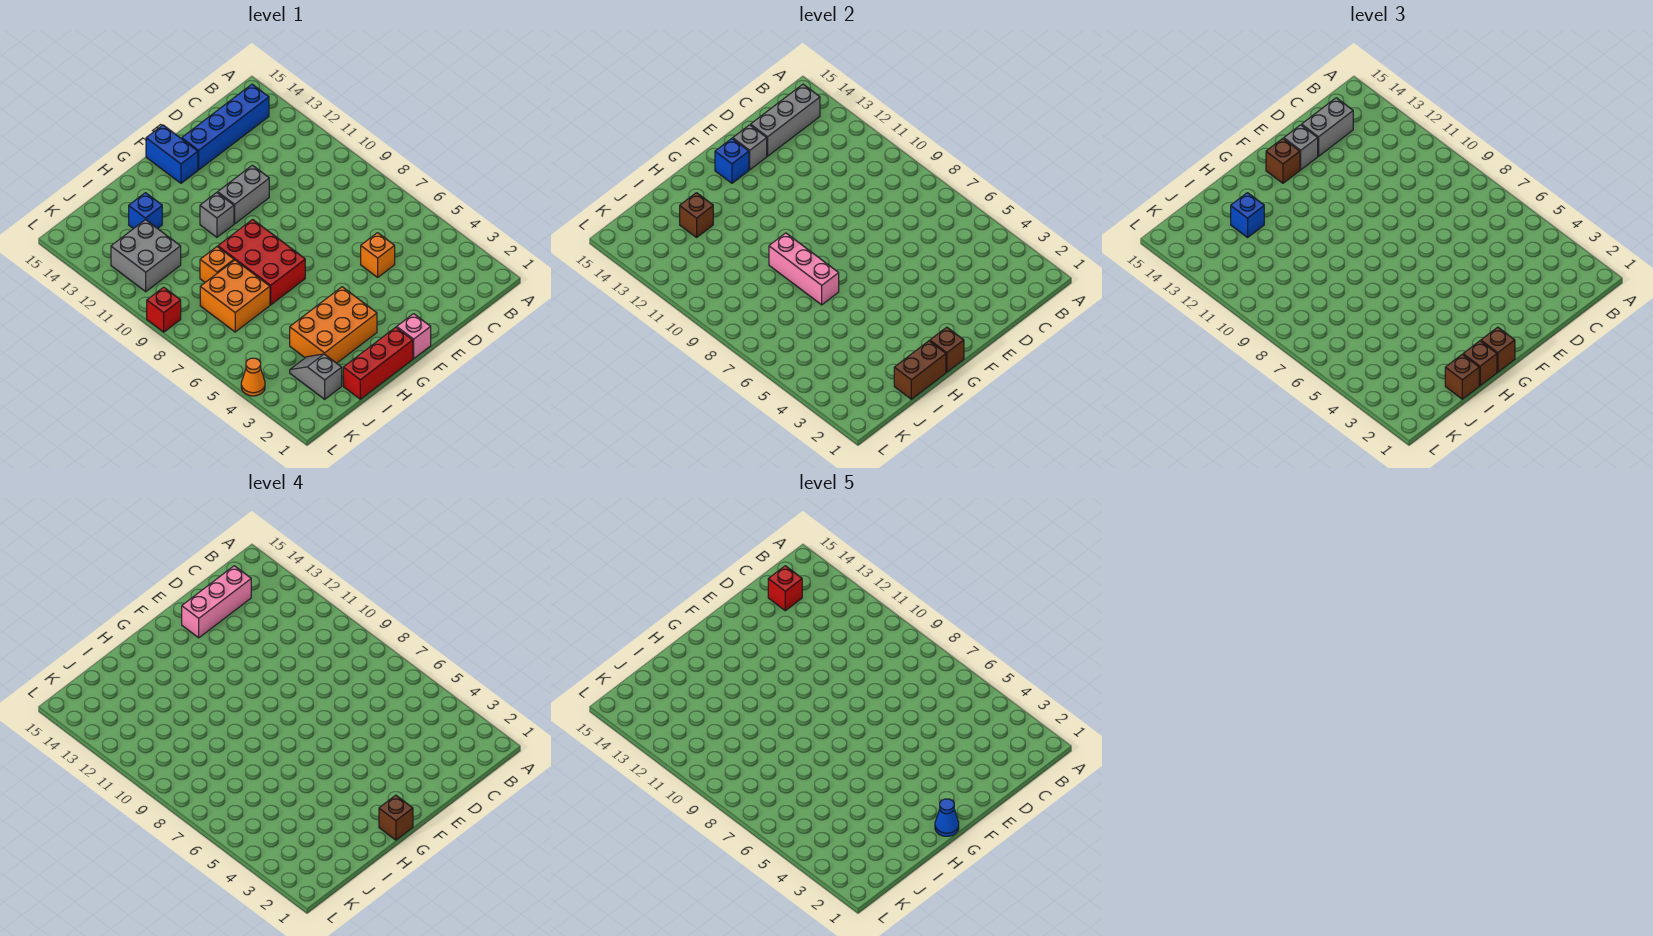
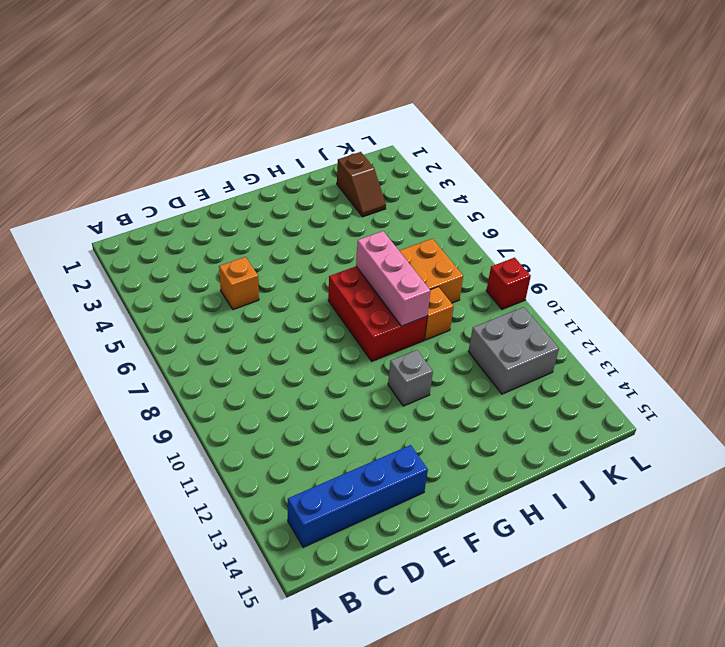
brown slope J2:J3 level 1 top 2 -> grey slope J2:J3 level 1 top 2
none -> grey brick E11:F11 level 1
none -> pink brick F1 level 1
none -> blue brick F14:F15 level 1
none -> red brick G1:I1 level 1

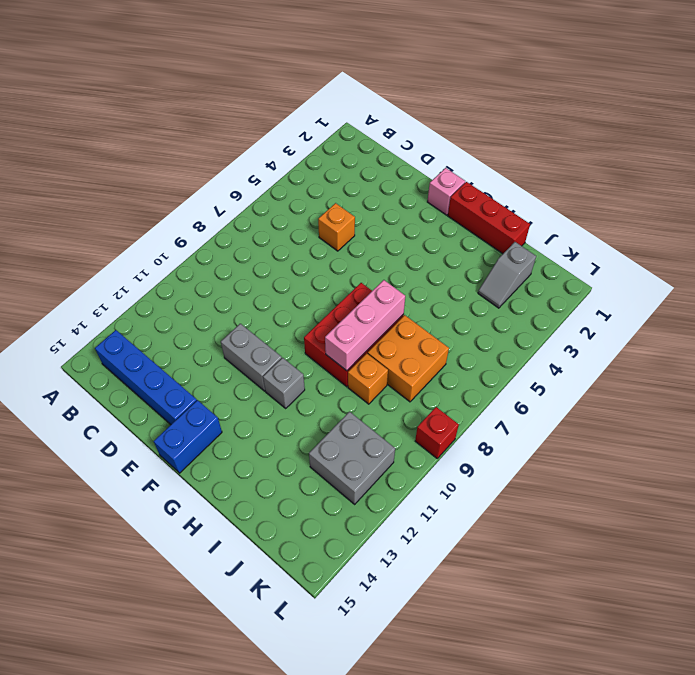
none -> orange brick G3:I4 level 1
none -> blue brick I13 level 1
none -> orange cone L4 level 1
none -> grey brick B14:D14 level 2

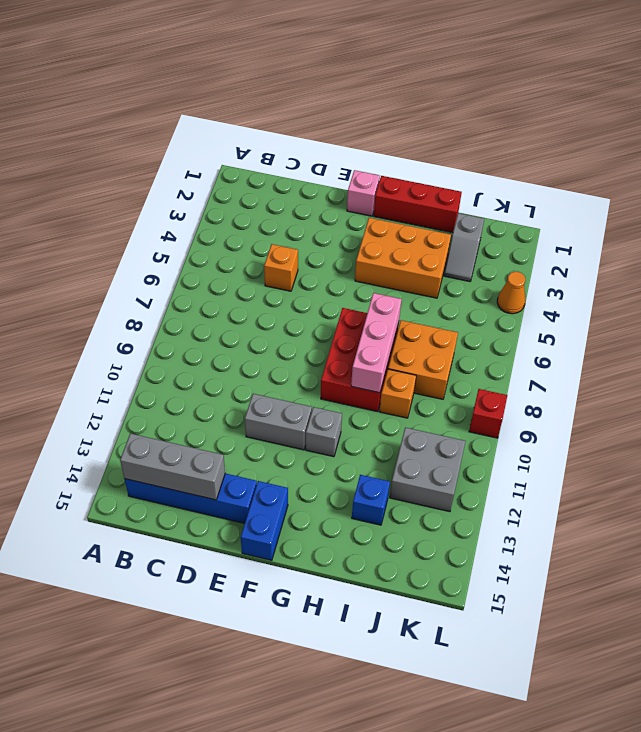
none -> grey brick E14 level 2
none -> blue brick F14 level 2
none -> brown brick G1 level 2
none -> brown brick H1:I1 level 2

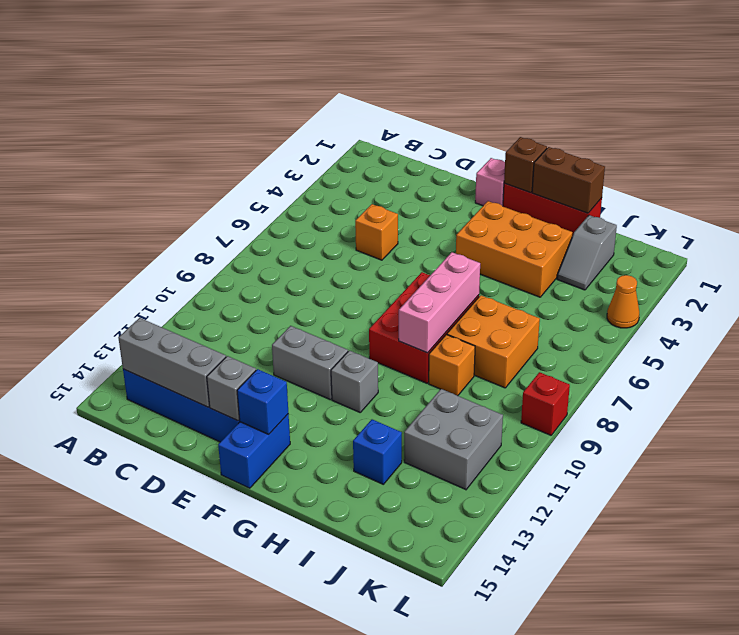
none -> brown brick I13 level 2
none -> grey brick C14:D14 level 3
none -> grey brick E14 level 3
none -> brown brick F14 level 3

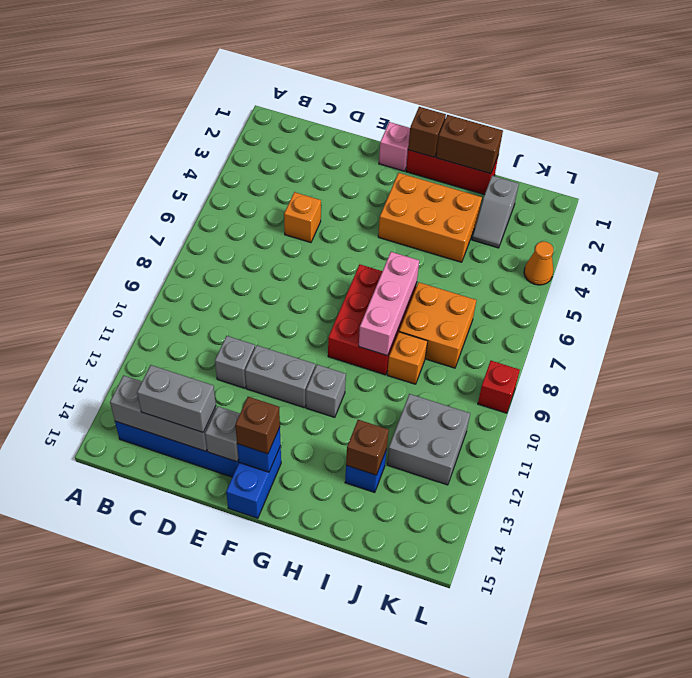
grey brick D11 level 1 -> grey brick E14 level 3
none -> brown brick G1 level 3
none -> brown brick H1 level 3
none -> brown brick I1 level 3
none -> blue brick I13 level 3

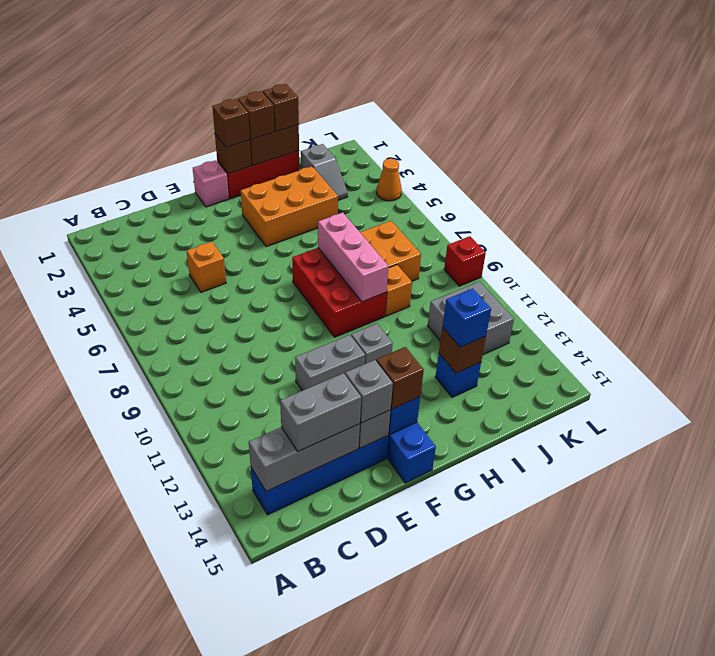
none -> pink brick C14:E14 level 4
none -> brown brick G1 level 4
none -> red brick C14 level 5
none -> blue cone G1 level 5

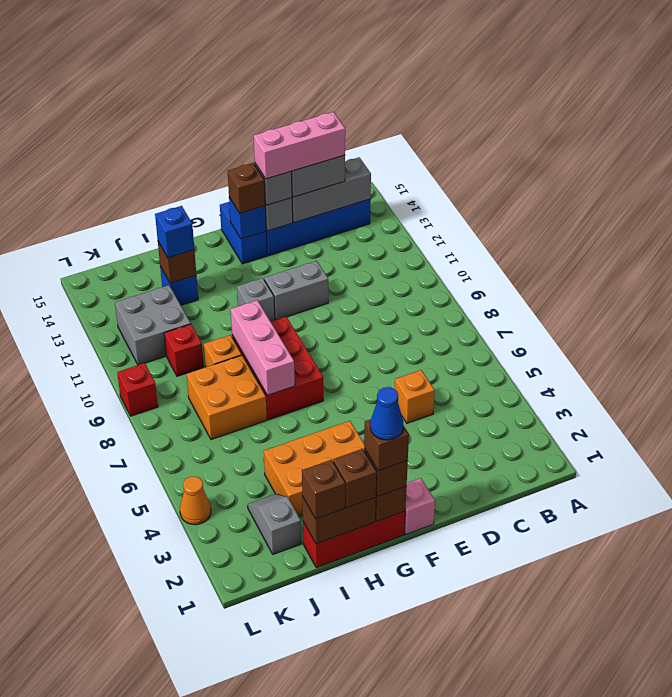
red brick J10 level 1 -> red brick C14 level 5

